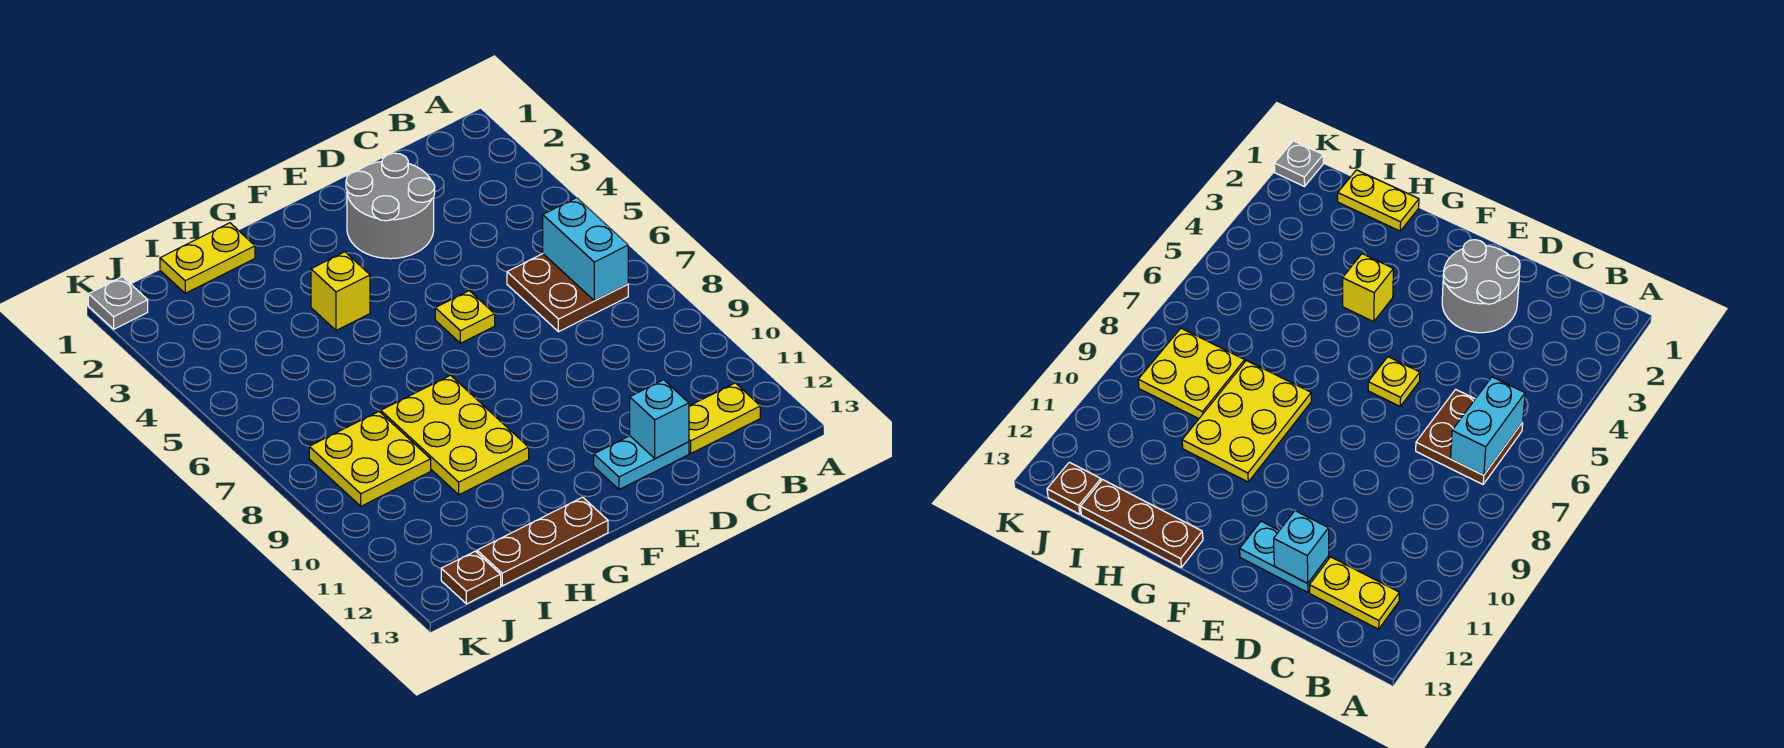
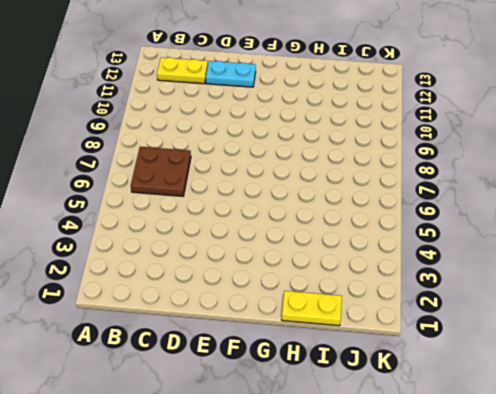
none -> grey round brick D2:E3 level 1
none -> yellow plate E6 level 1
none -> yellow brick G4 level 1

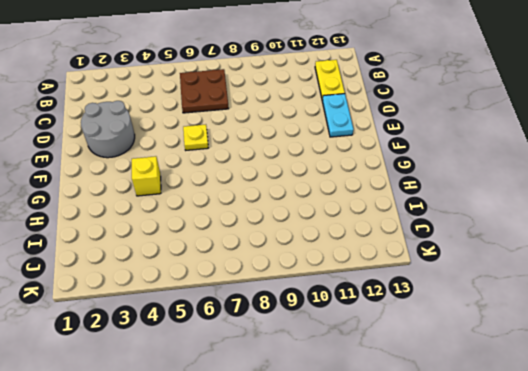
none -> yellow plate G8:H10 level 1
none -> brown plate G13:I13 level 1
none -> yellow plate H1:I1 level 1

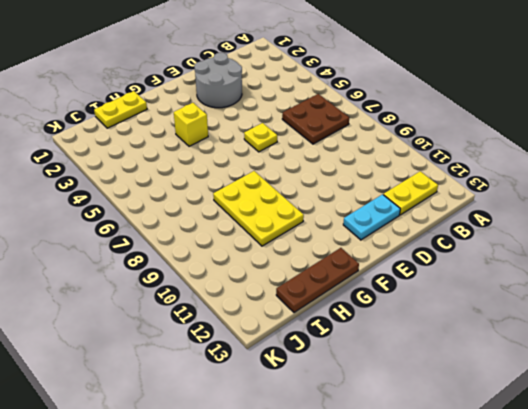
none -> yellow plate I8:J9 level 1
none -> brown plate J13 level 1
none -> grey plate K1 level 1

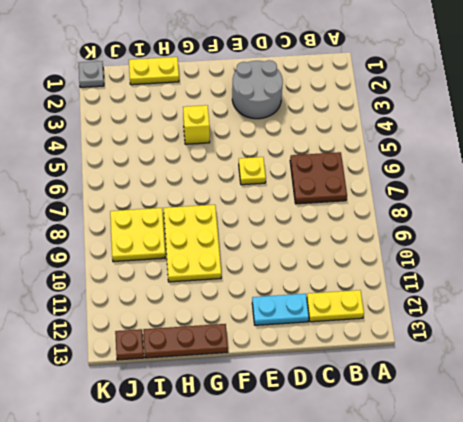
none -> cyan brick B6:B7 level 2
none -> cyan brick D12 level 2

